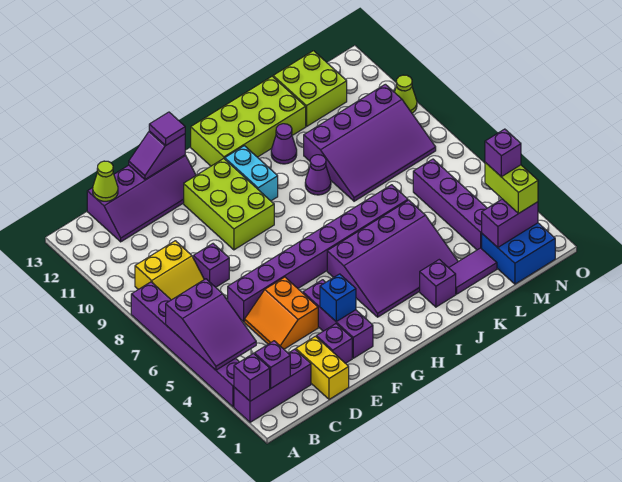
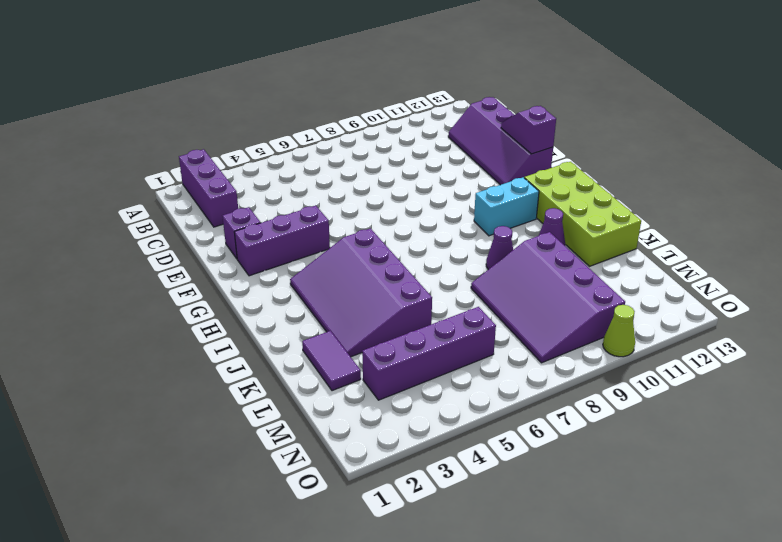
none -> purple brick A3:A8 level 1
none -> yellow slope B8:C9 level 1 top 9
none -> yellow brick D1:D2 level 1
none -> orange slope D4:E5 level 1 top E

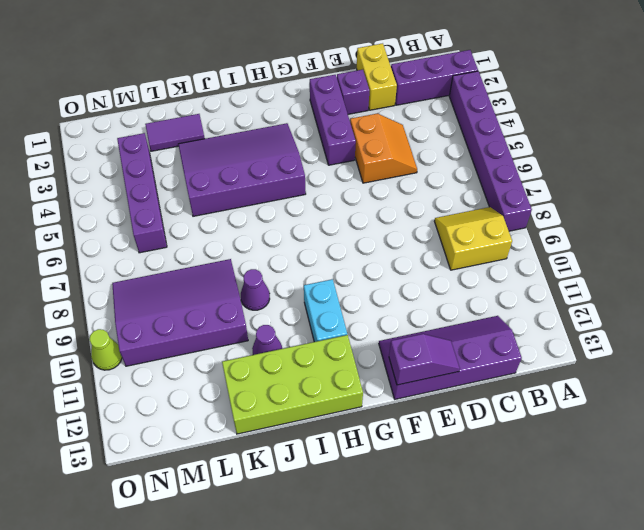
none -> purple brick D6:K6 level 1
none -> purple brick D8 level 1
none -> lime brick F9:G11 level 1
none -> purple brick J2 level 1

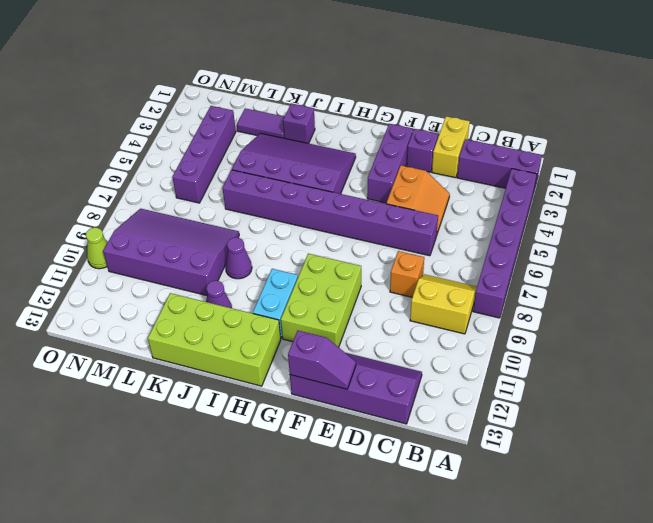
orange brick D8 level 1 -> purple brick D8 level 1
none -> lime brick L12:M13 level 1
none -> blue brick M1:N2 level 1
none -> purple brick A2 level 2
none -> purple slope A4:B6 level 2 top 6

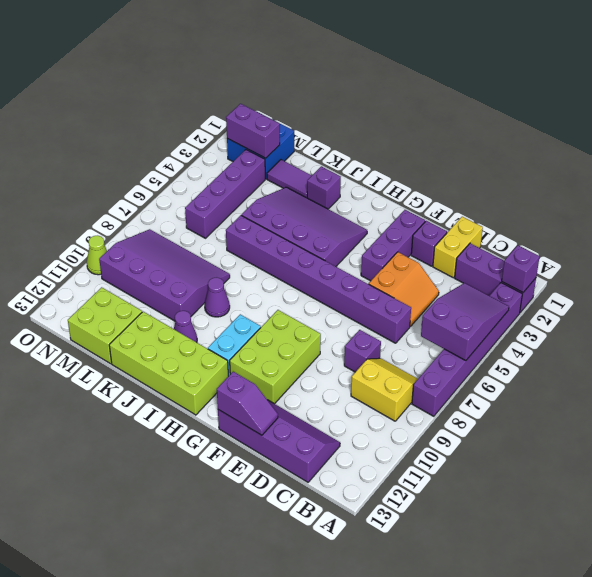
none -> purple brick B2 level 2
none -> lime cone C13 level 2
none -> blue brick F3 level 2
none -> purple tile F13 level 3

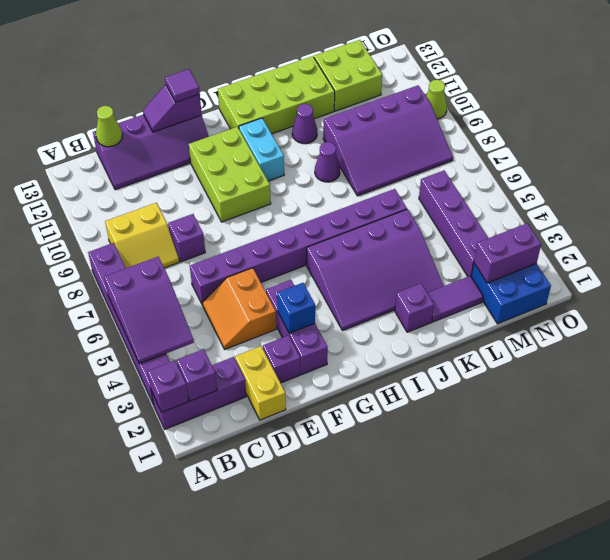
none -> lime brick N2:N3 level 3
none -> purple brick N3 level 4

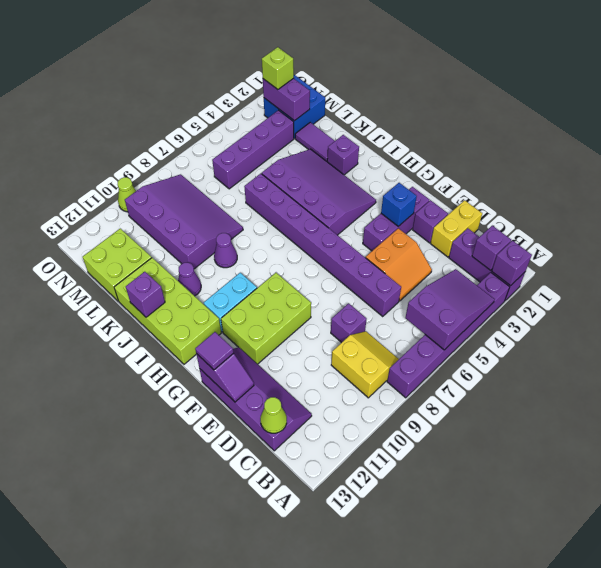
purple brick J13 level 2 -> purple brick N3 level 4
lime brick N2 level 3 -> lime brick N2:N3 level 3

